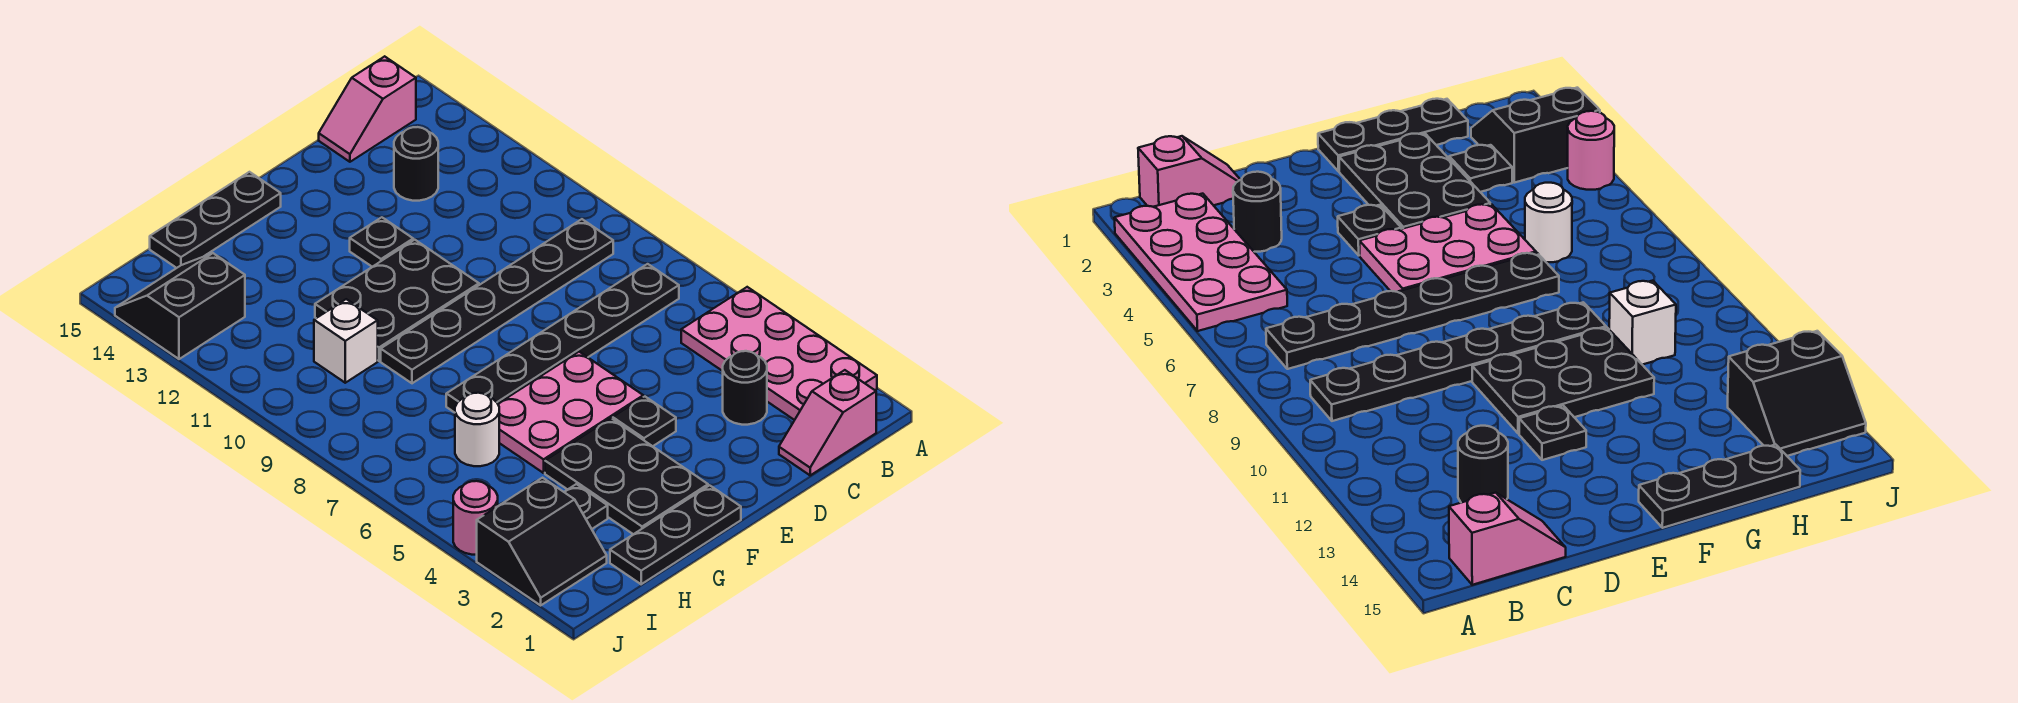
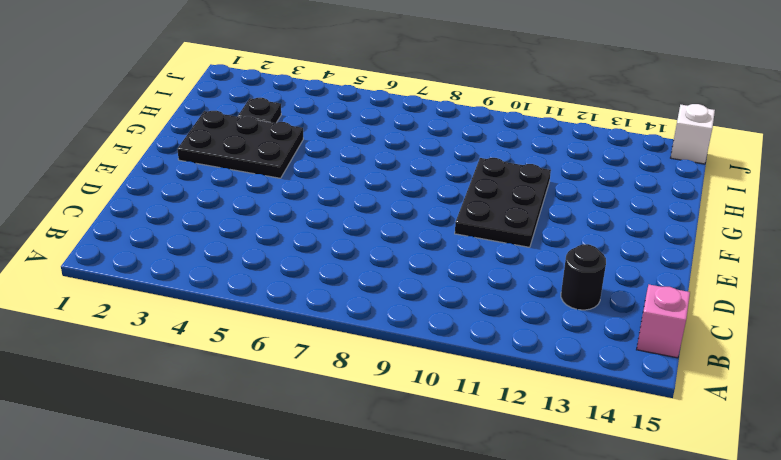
white brick J15 level 1 -> white brick H10 level 1
none -> pink plate A2:B5 level 1
none -> pink slope B1:C1 level 1 top B
none -> black plate B7:G7 level 1

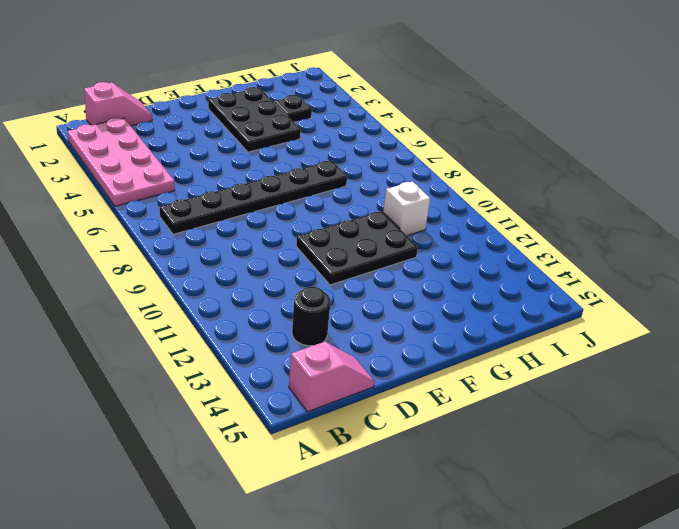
none -> black plate B9:G9 level 1
none -> black round brick C3 level 1
none -> black plate E4 level 1

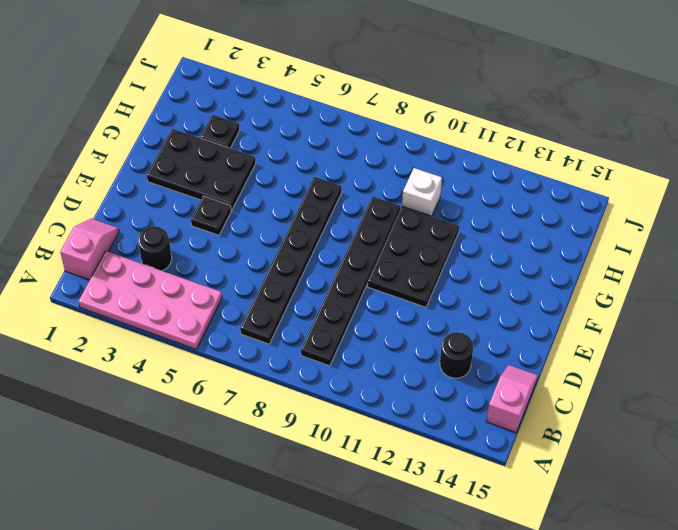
none -> pink plate E5:G6 level 1
none -> black plate E12 level 1
none -> black plate F1:H1 level 1

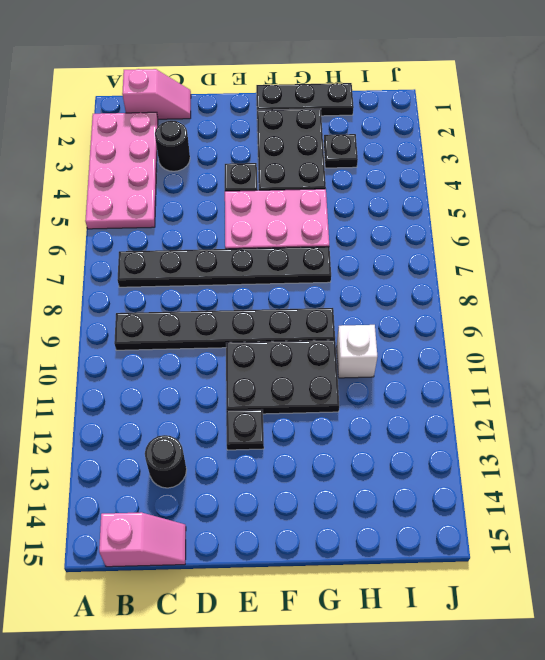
none -> black plate F15:H15 level 1
none -> white round brick H6 level 1
none -> black slope I2:J3 level 1 top 3

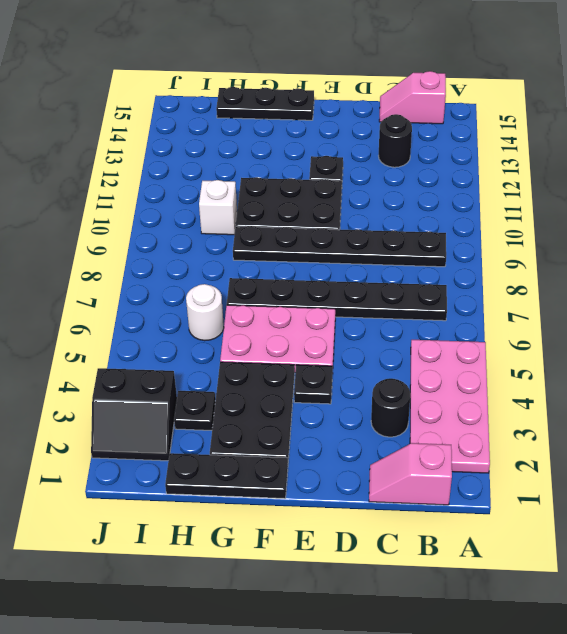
none -> black slope I13:J14 level 1 top 13
none -> pink round brick J4 level 1

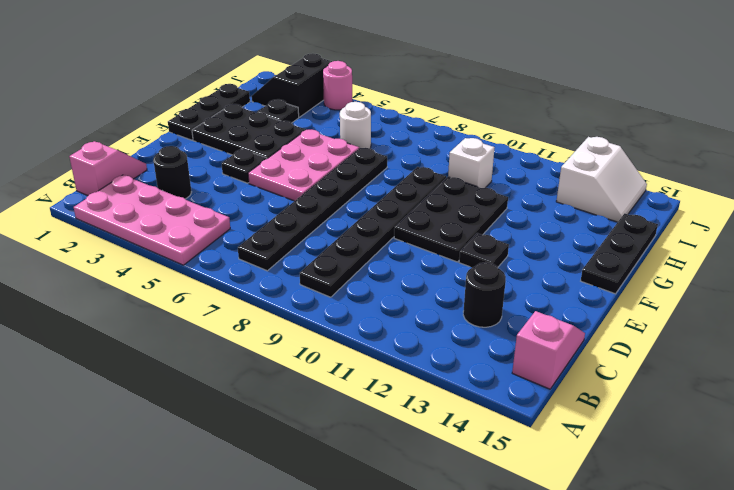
white slope I13:J14 level 1 top 13 -> black slope I13:J14 level 1 top 13

